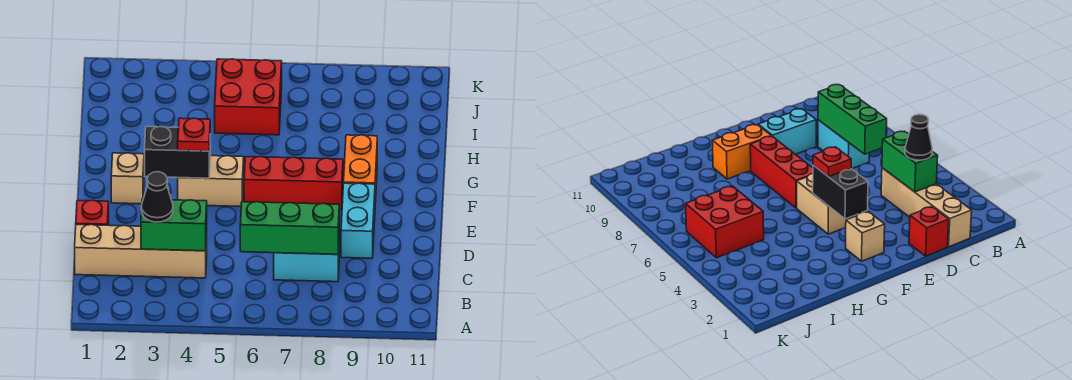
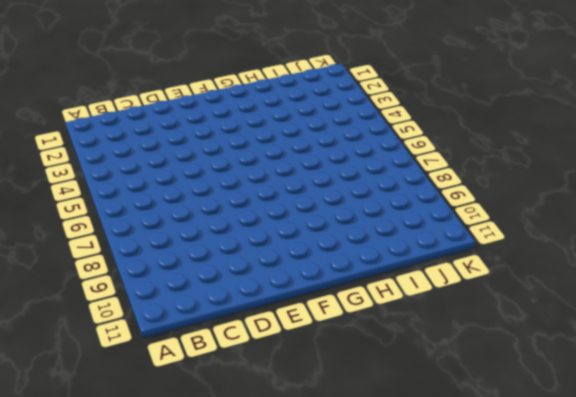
none -> tan brick C1:C4 level 1
none -> cyan brick C7:C8 level 1
none -> red brick D1 level 1

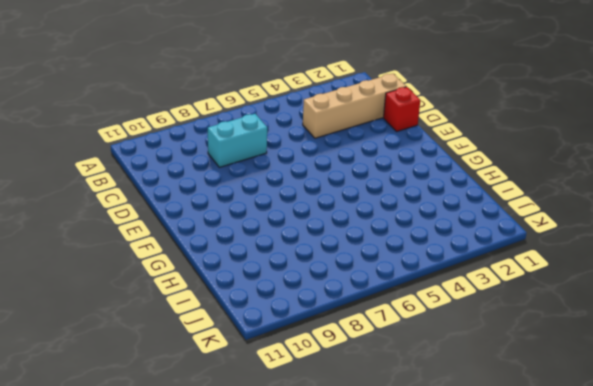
none -> cyan brick D9:E9 level 1
none -> tan brick F2 level 1
none -> tan brick F4:F5 level 1

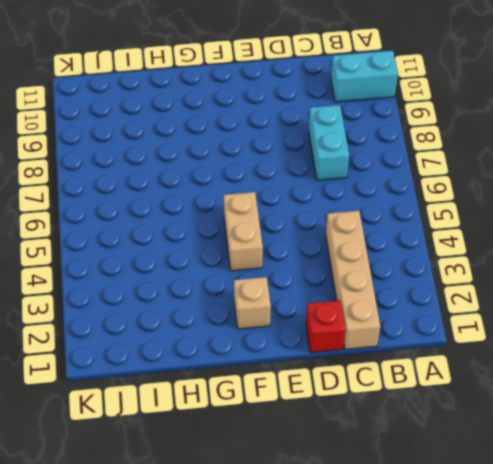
cyan brick A10:B10 level 1 -> cyan brick D9:E9 level 1
none -> red brick F6:F8 level 1
none -> orange brick F9:G9 level 1
none -> red brick I5:J6 level 1

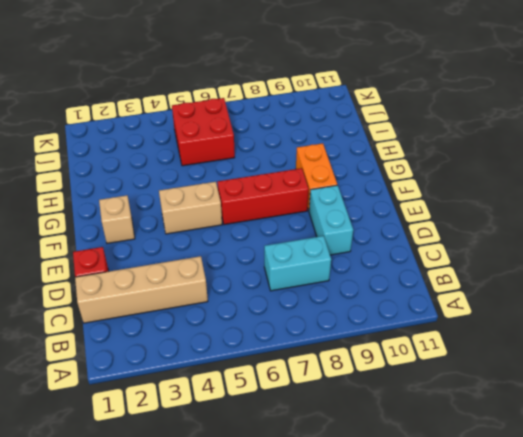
none -> green brick C3:C4 level 2
none -> green brick C6:C8 level 2
none -> black brick F3:F4 level 2

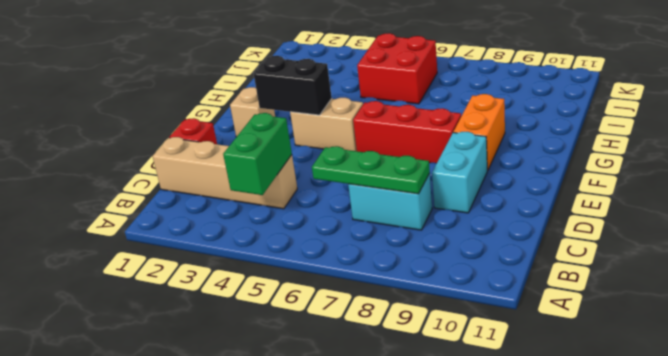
green brick B4:C4 level 2 -> green brick C3:C4 level 2
green plate C6:C8 level 2 -> green brick C6:C8 level 2
none -> black cone C3 level 3
none -> red plate F4 level 3

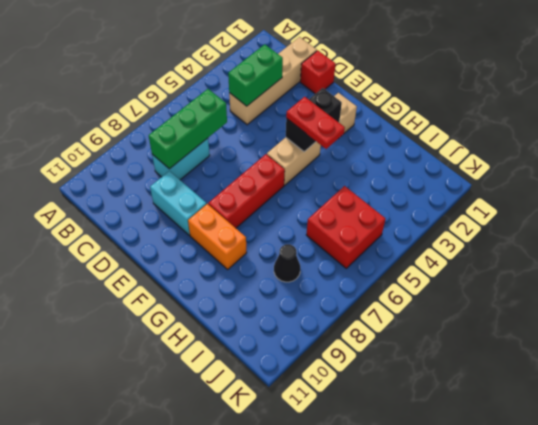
red plate F4:G4 level 3 -> red plate F4 level 3
black cone I8 level 1 -> black cone C3 level 3

